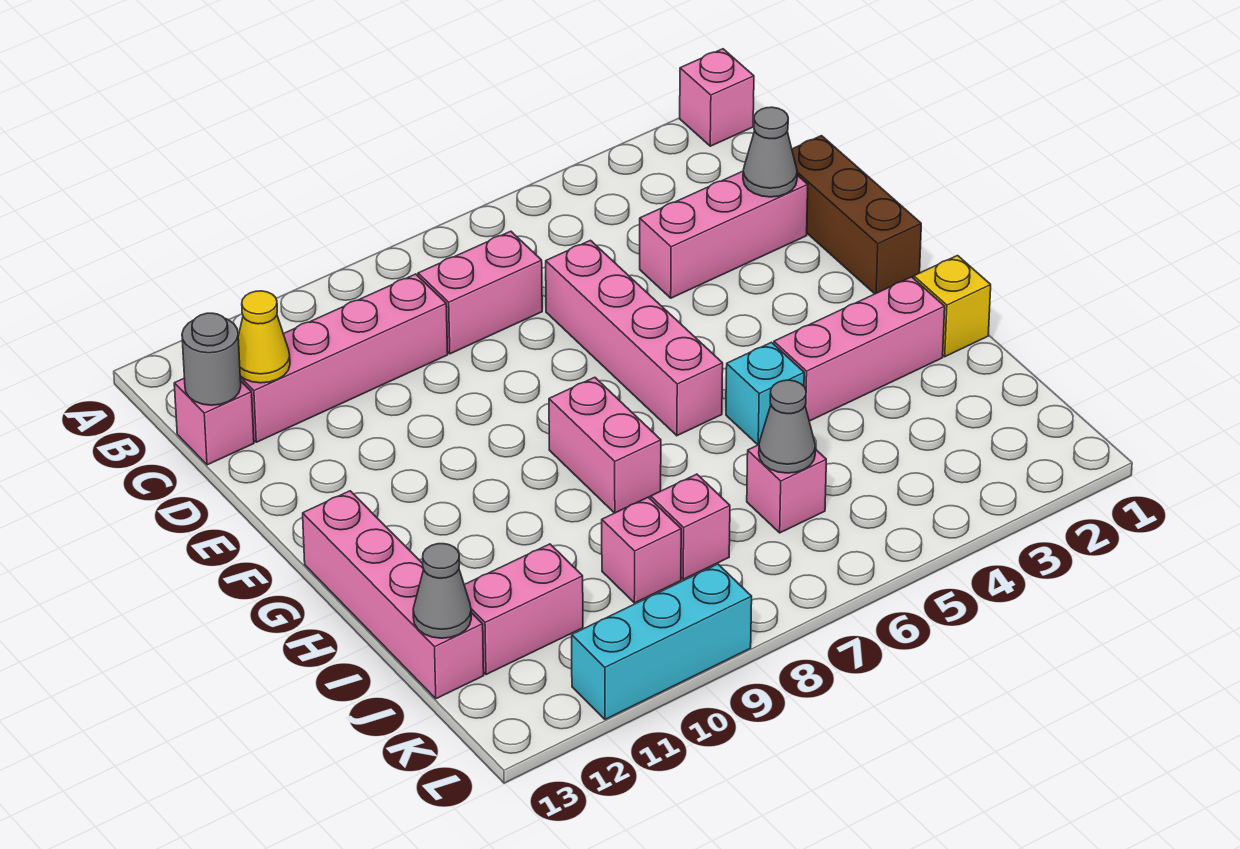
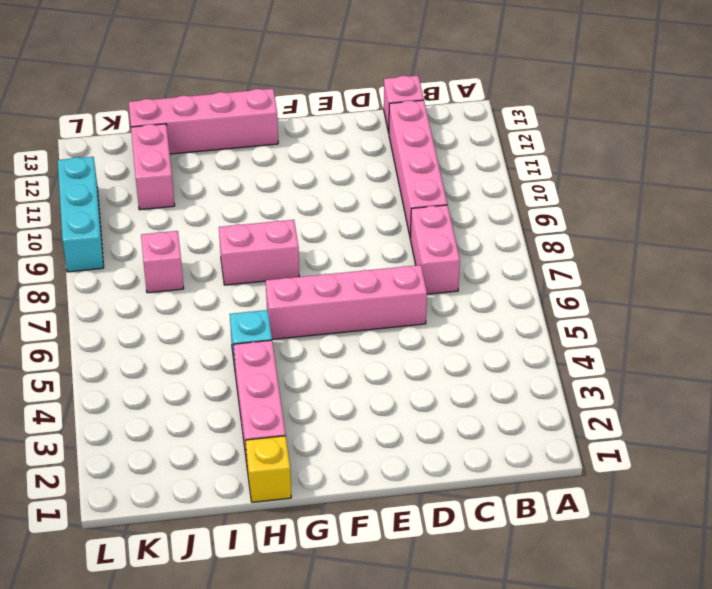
none -> pink brick A1 level 1
none -> brown brick D1:F1 level 1
none -> pink brick D2:D4 level 1

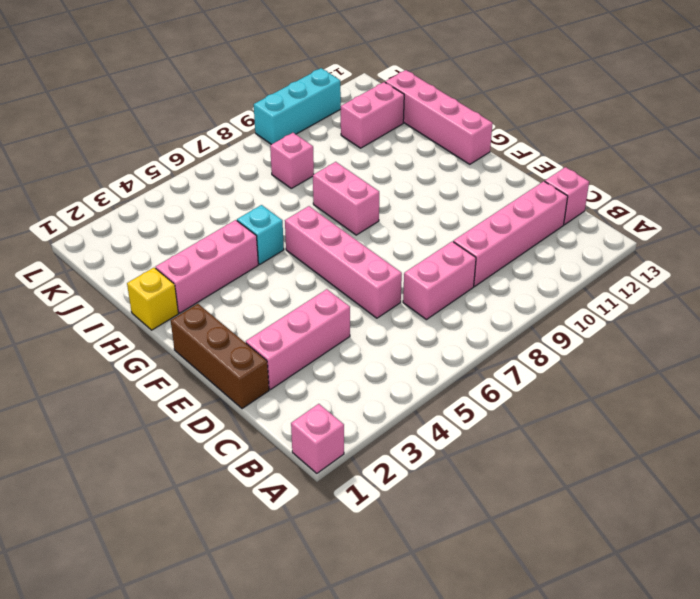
none -> pink brick J6 level 1
none -> pink brick J9 level 1
none -> yellow cone C12 level 2

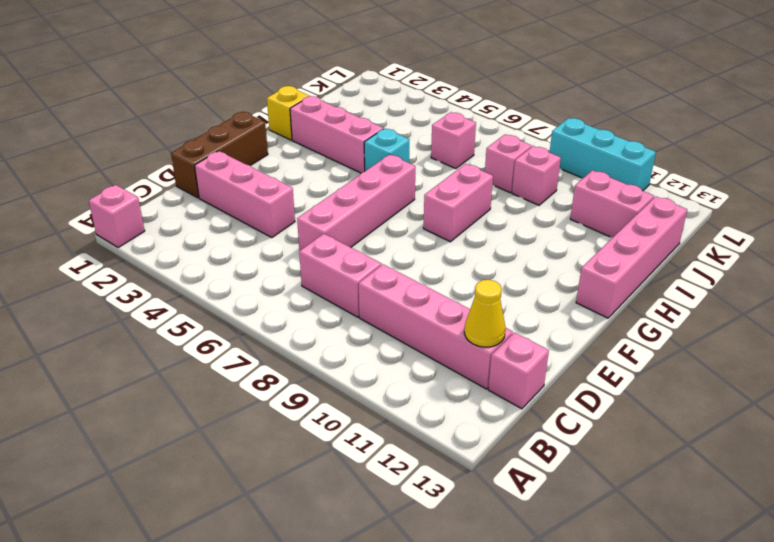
none -> grey round brick C13 level 2
none -> grey cone D2 level 2
none -> grey cone J6 level 2

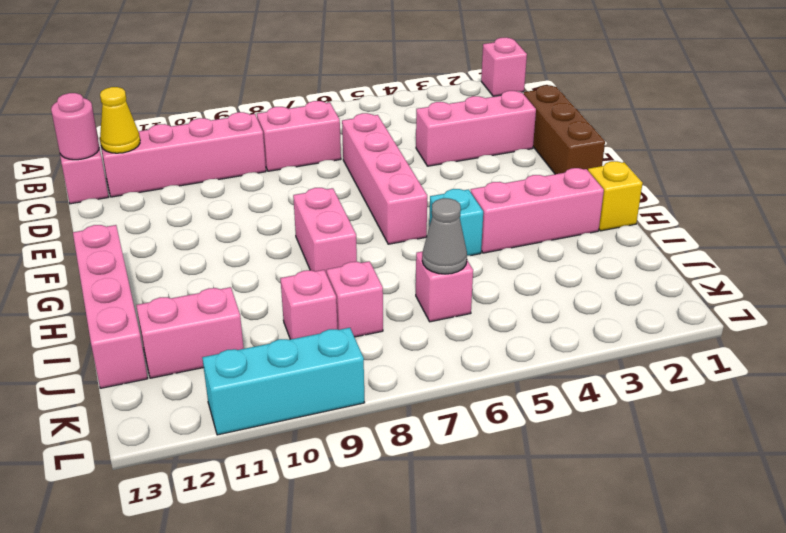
pink round brick C13 level 2 -> grey round brick C13 level 2
none -> grey cone D2 level 2
none -> grey cone J13 level 2

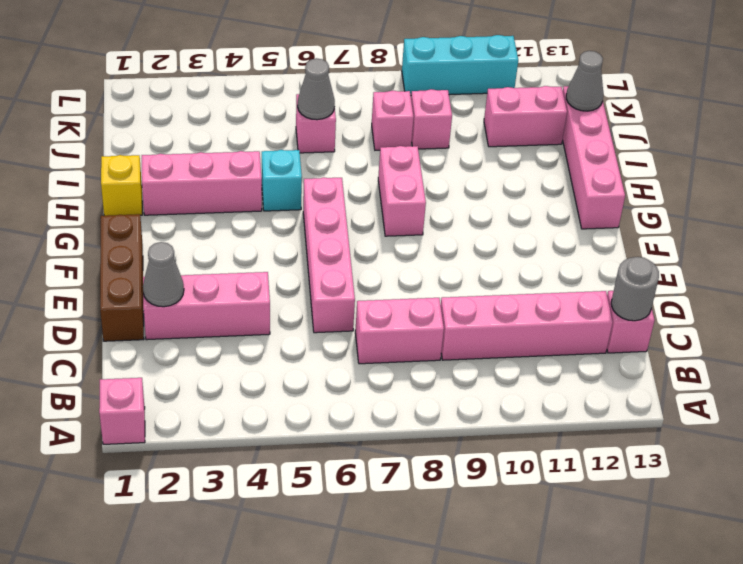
none -> yellow cone C12 level 2

